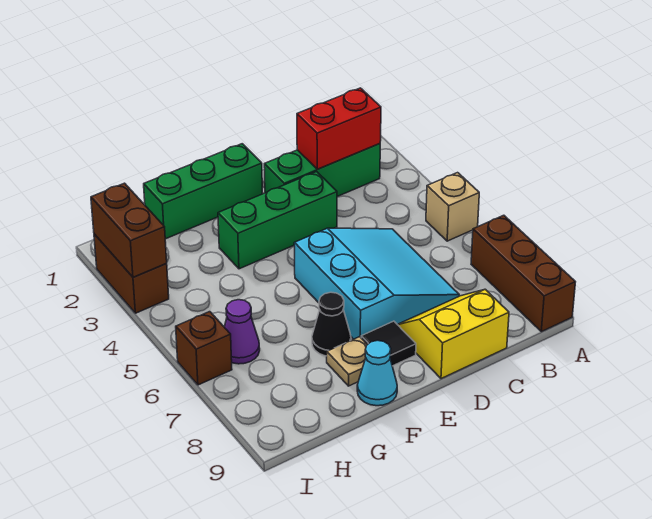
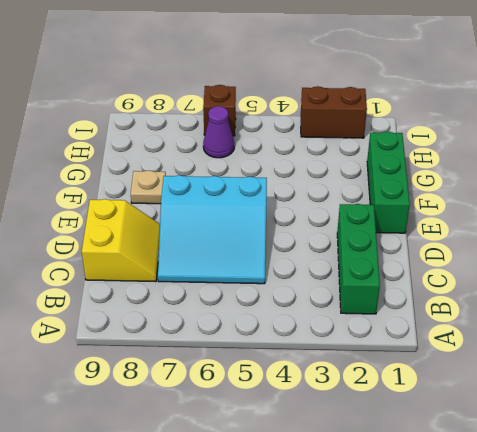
none -> tan brick A5 level 1
none -> brown brick A7:A9 level 1
none -> green brick D3:F3 level 1

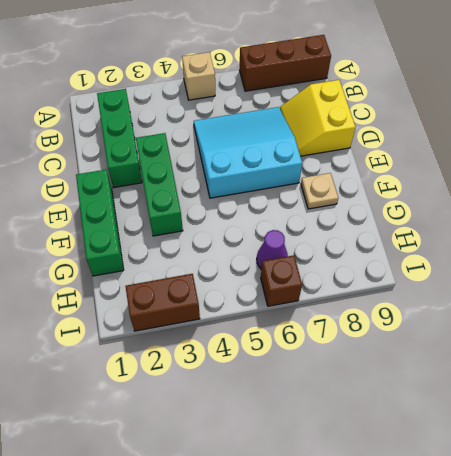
none -> black tile E8 level 1
none -> black cone F7 level 1
none -> cyan cone F9 level 1

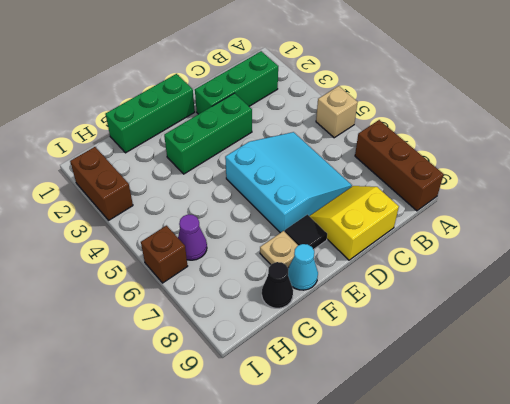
black cone G9 level 1 -> black cone F7 level 1
none -> red brick B2:C2 level 2
none -> brown brick I2:I3 level 2

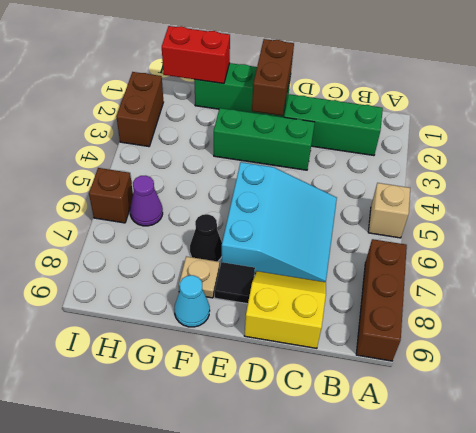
brown brick E1:E2 level 2 -> brown brick I2:I3 level 2
red brick G1:H1 level 2 -> red brick B2:C2 level 2

